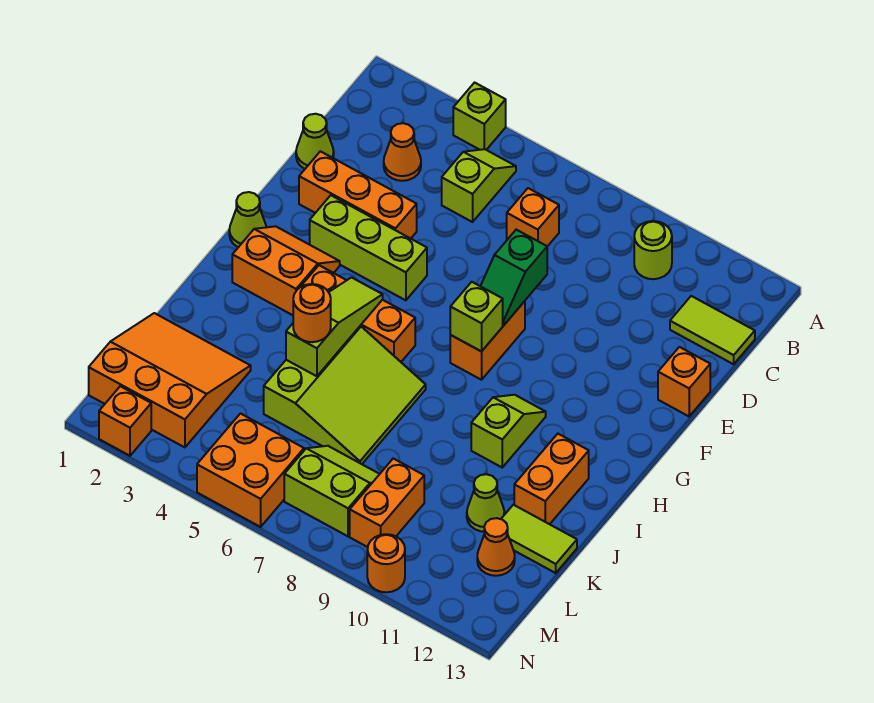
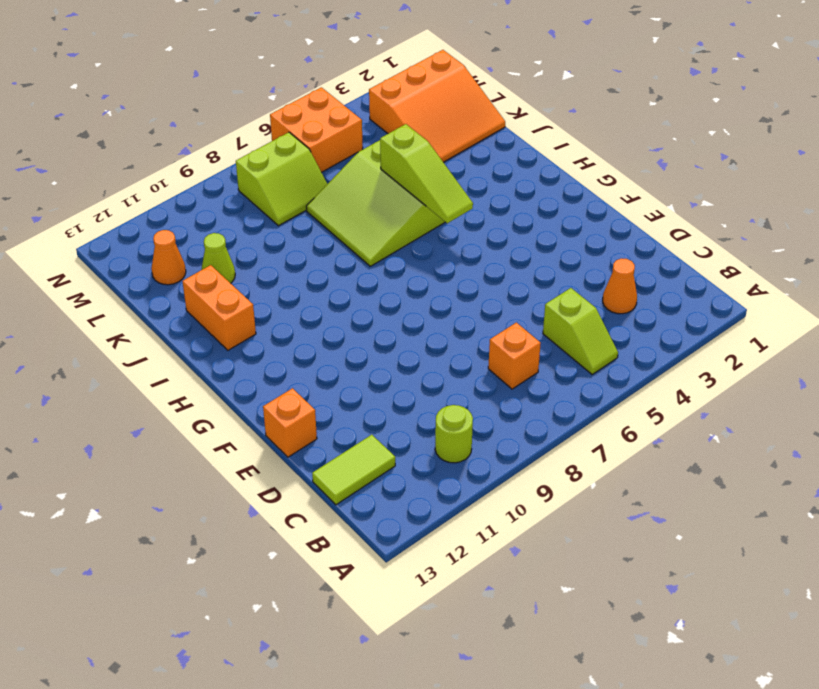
none -> lime brick A4 level 1
none -> lime cone D1 level 1
none -> orange brick E2:E4 level 1
none -> lime brick F3:F5 level 1

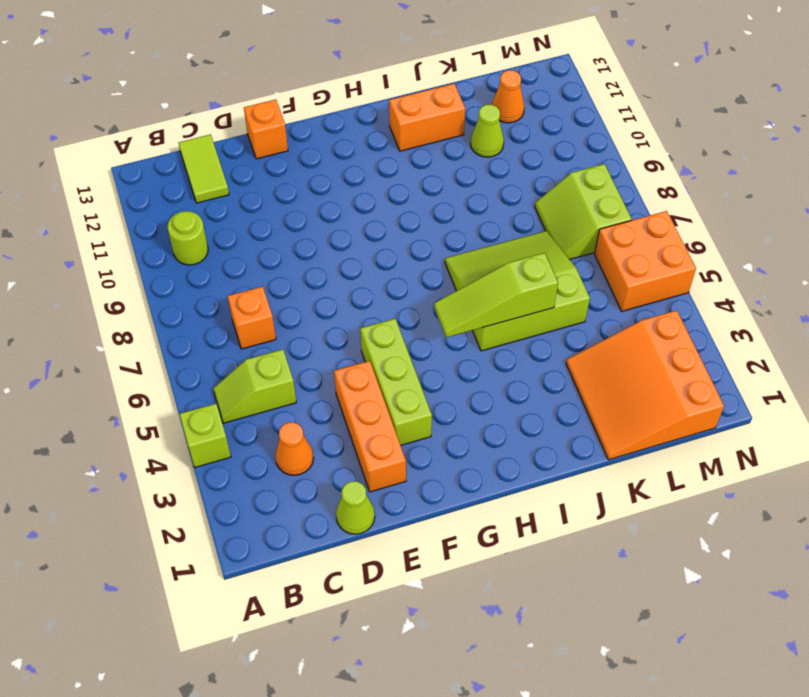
none -> orange brick F8:G8 level 1
none -> lime cone G1 level 1
none -> orange slope G2:H3 level 1 top H
none -> orange brick H4:H6 level 1

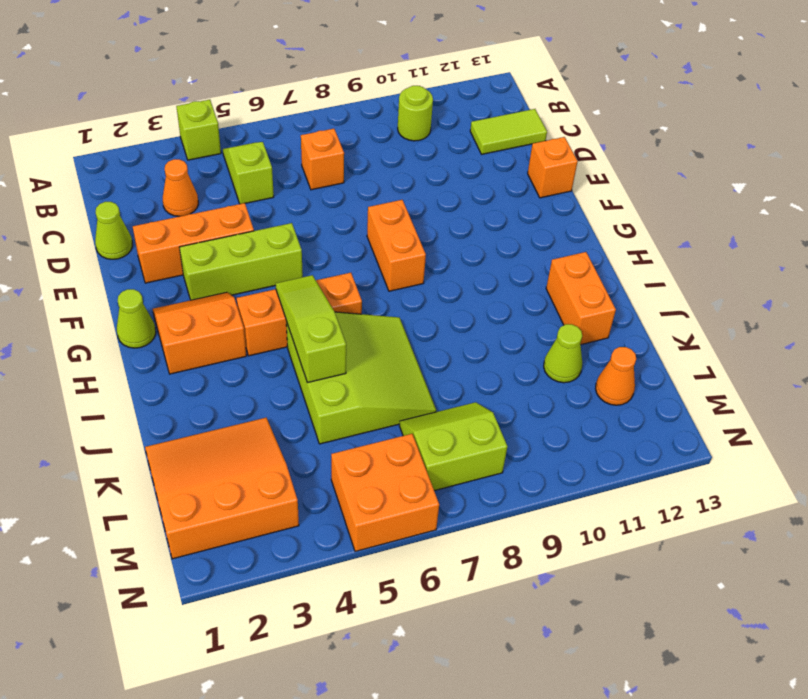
none -> lime slope H10:I10 level 1 top I
none -> lime tile K12:K13 level 1
none -> orange brick L9:M9 level 1
none -> orange brick N2 level 1

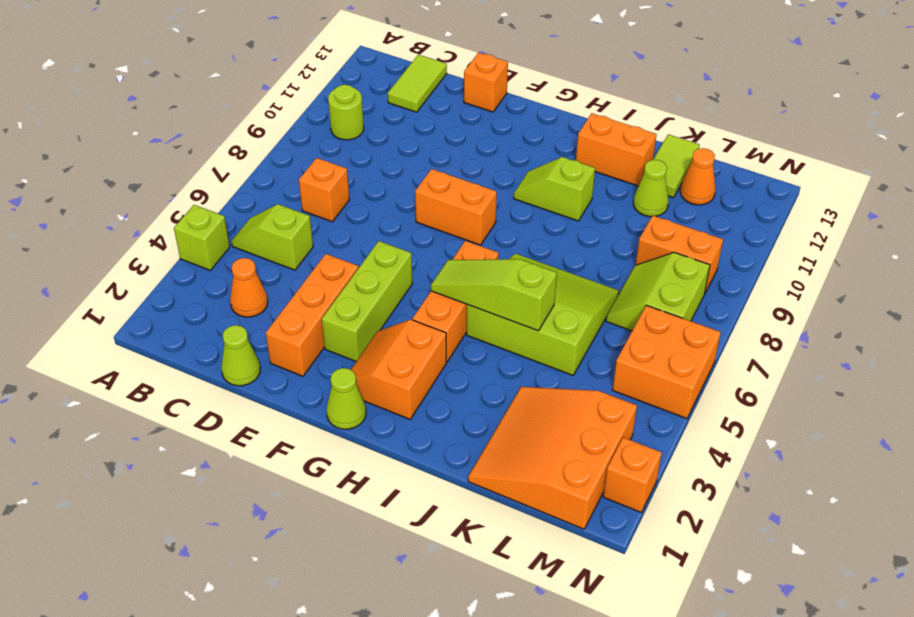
none -> orange round brick N10 level 1
none -> green slope E8:F8 level 2 top E
none -> lime brick G8 level 2
none -> orange round brick J5 level 3

